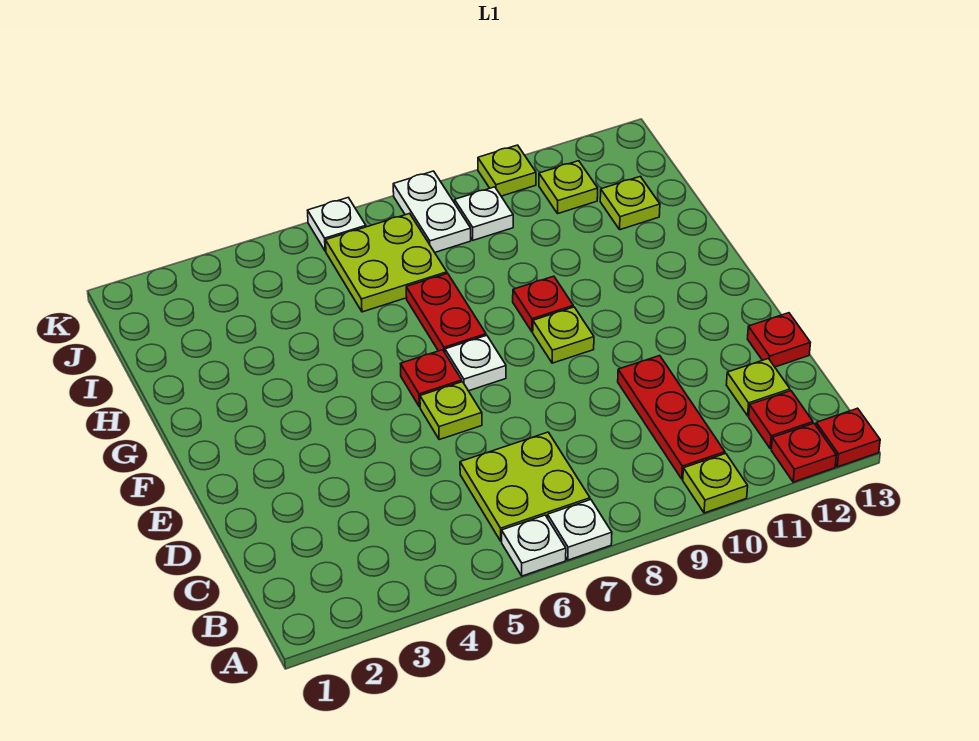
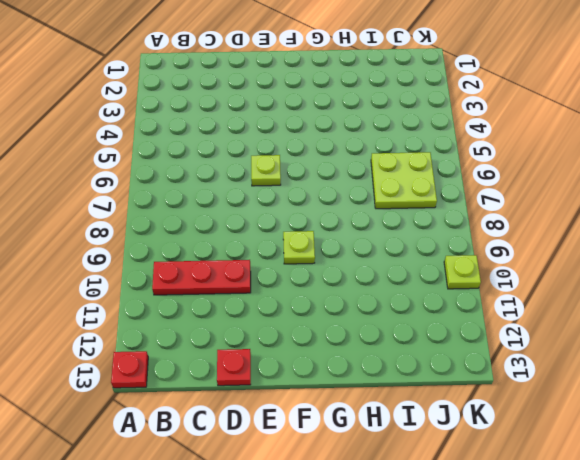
none -> white plate A6 level 1
none -> white plate A7 level 1
none -> lime plate A10 level 1

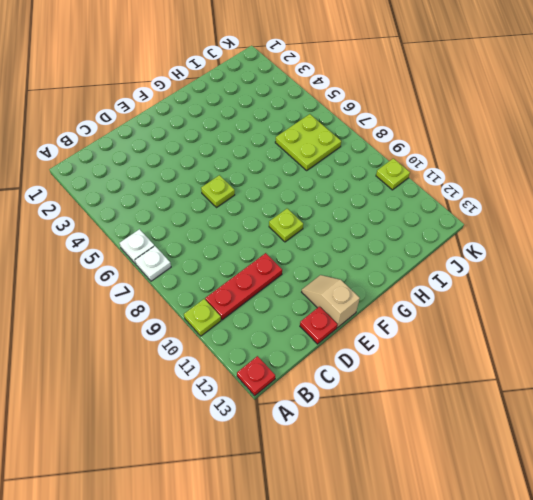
tan slope E12:E13 level 1 top 13 -> none
none -> red plate A12 level 1
none -> lime plate B6:C7 level 1
none -> red plate B12 level 1

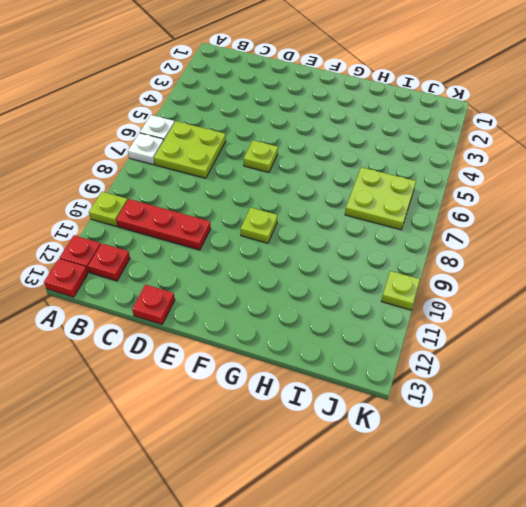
none -> lime plate C12 level 1
none -> red plate F6 level 1
none -> white plate F7 level 1

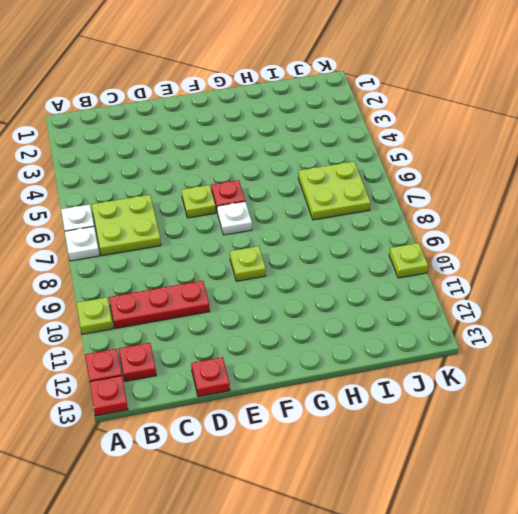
none -> lime plate C12 level 1
none -> red plate G7:H7 level 1
none -> red plate G9 level 1

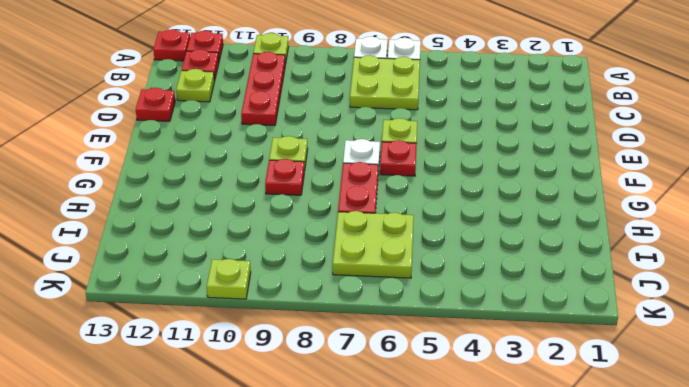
none -> lime plate I12 level 1
none -> white plate J8:K8 level 1
none -> white plate J9 level 1

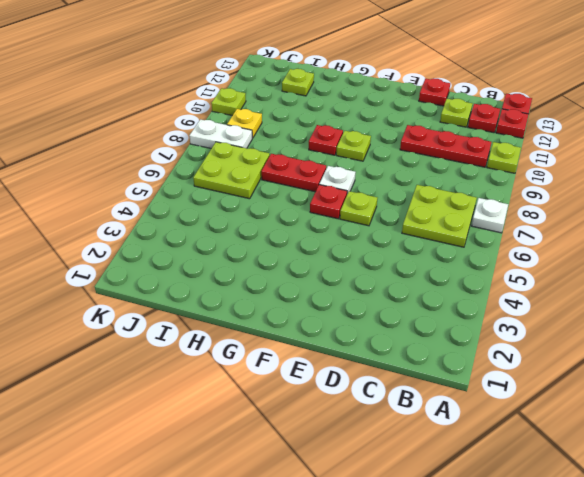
yellow plate J9 level 1 -> white plate J9 level 1
none -> white plate A6 level 1
none -> lime plate J11 level 1
none -> white plate K6 level 1

